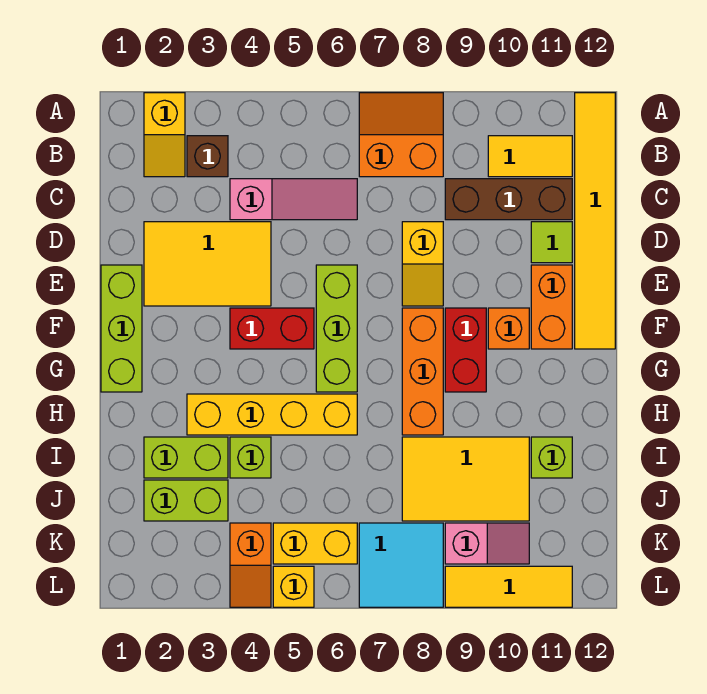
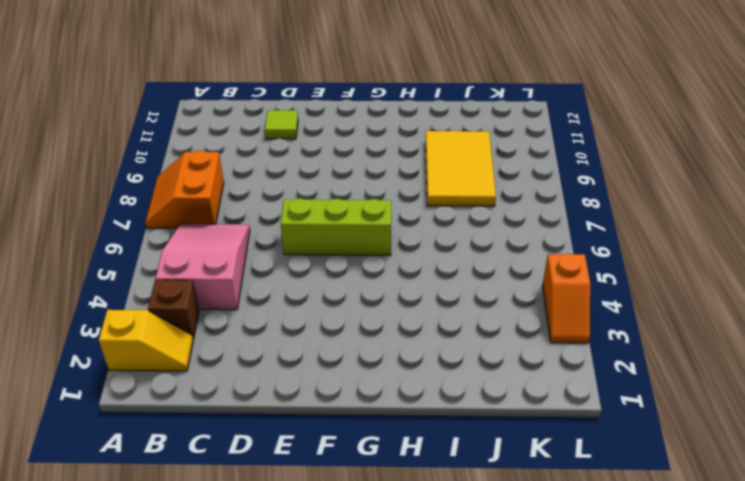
pink slope B4:C6 level 1 top 4 -> pink slope C4:C6 level 1 top 4
orange slope L3:L4 level 1 top 4 -> orange slope K4:L4 level 1 top K
none -> yellow tile A12:F12 level 1
none -> yellow tile B10:B11 level 1
none -> brown brick C9:C11 level 1

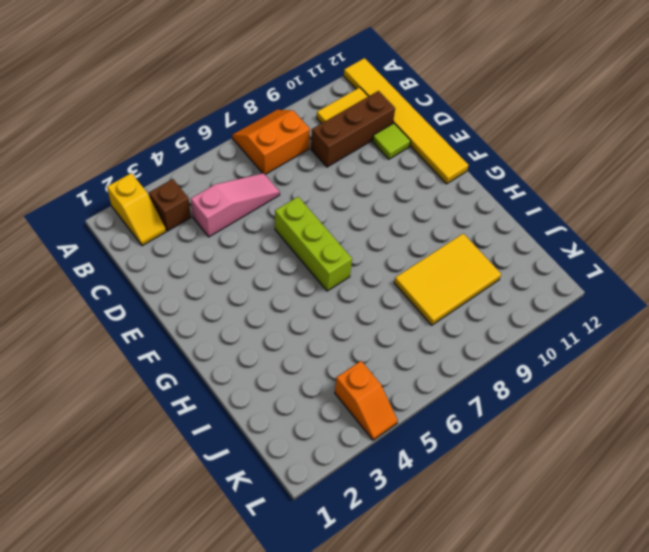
none -> yellow tile D2:E4 level 1
none -> yellow slope D8:E8 level 1 top D
none -> lime brick E1:G1 level 1

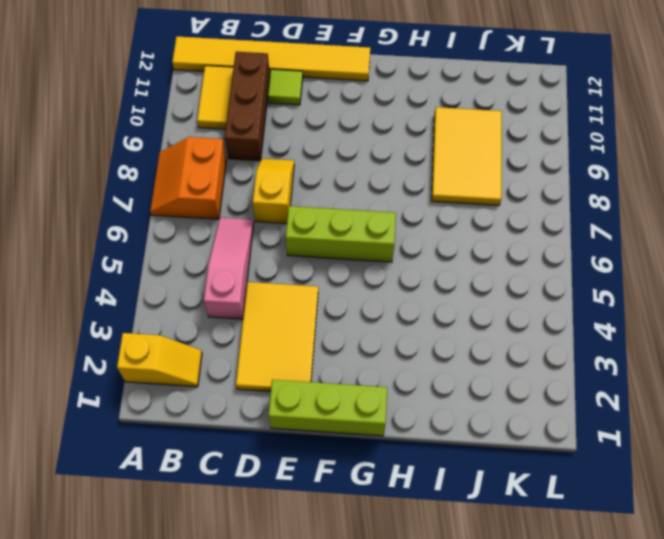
yellow slope D7:D8 level 1 top 7 -> yellow slope D8:E8 level 1 top D
none -> brown brick B3 level 1
none -> orange brick E11:F11 level 1
none -> red brick F4:F5 level 1

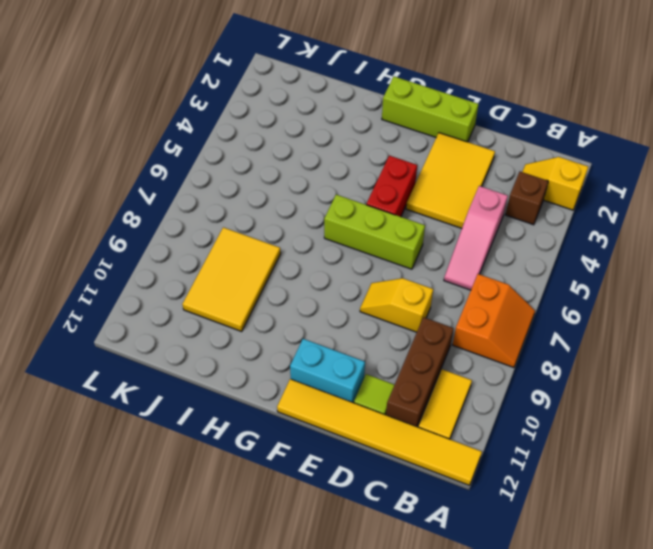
cyan brick E11:F11 level 1 -> orange brick E11:F11 level 1
none -> orange brick F8:H8 level 1
none -> red brick F9:G9 level 1
none -> orange brick F10 level 1

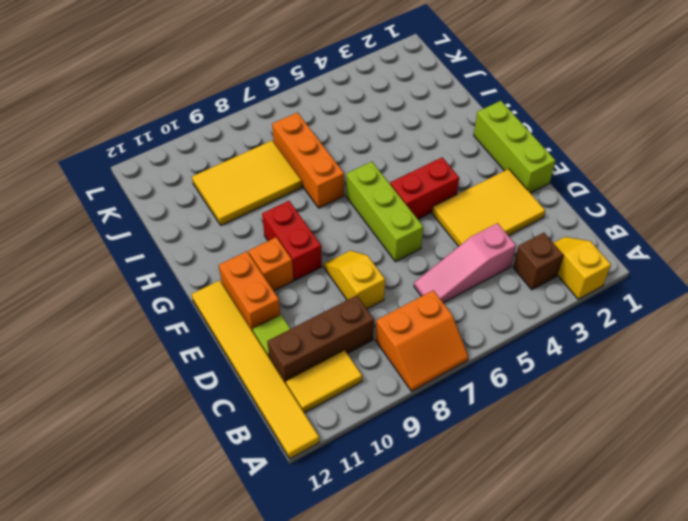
orange brick H7:J7 level 1 -> orange brick F8:H8 level 1
none -> yellow brick H3:H6 level 1
none -> lime brick I2:I3 level 1
none -> lime brick I4 level 1

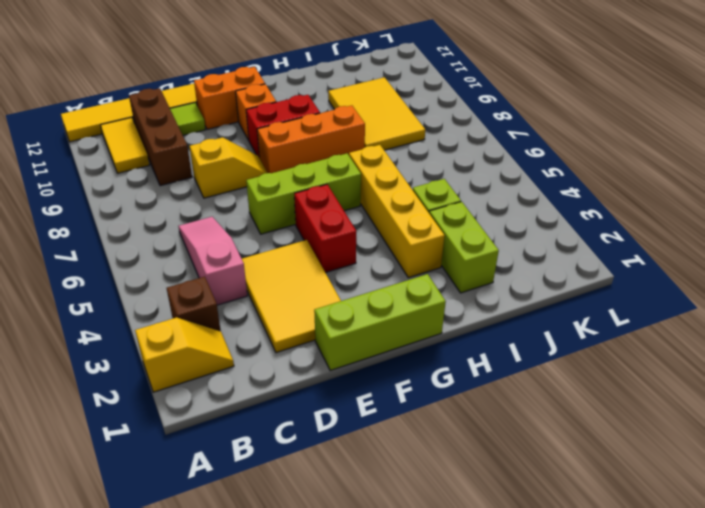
none -> orange slope A7:B8 level 1 top B
none -> lime brick I11 level 1
none -> lime brick J2:J3 level 1

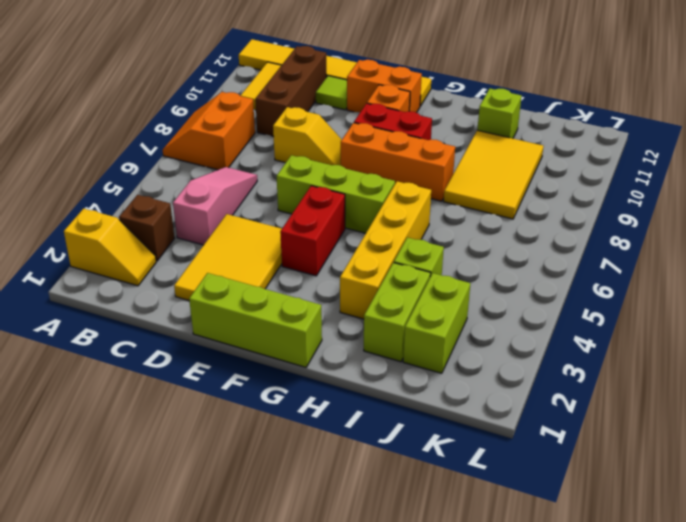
none -> orange slope K4:L4 level 1 top K
none -> yellow brick K5:K6 level 1
none -> cyan tile K7:L8 level 1

